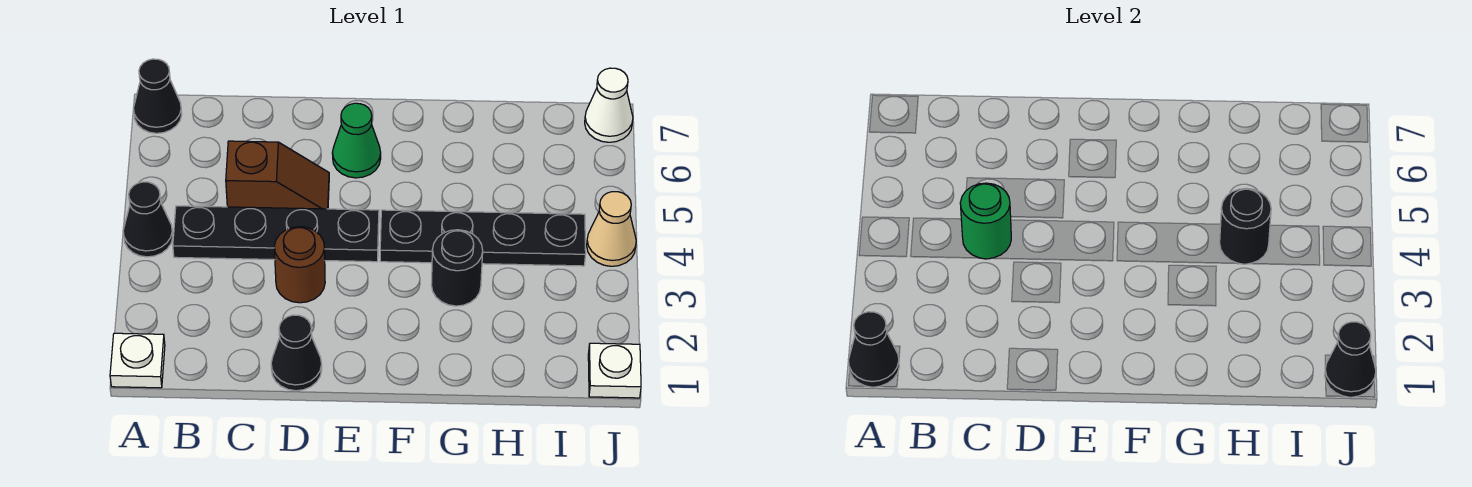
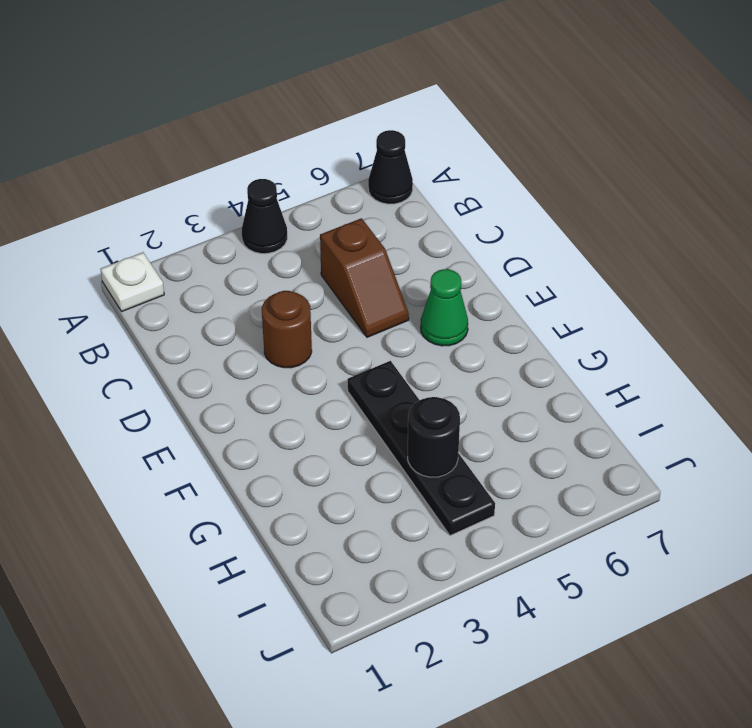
none -> black plate B4:E4 level 1
none -> black cone D1 level 1
none -> black round brick G3 level 1

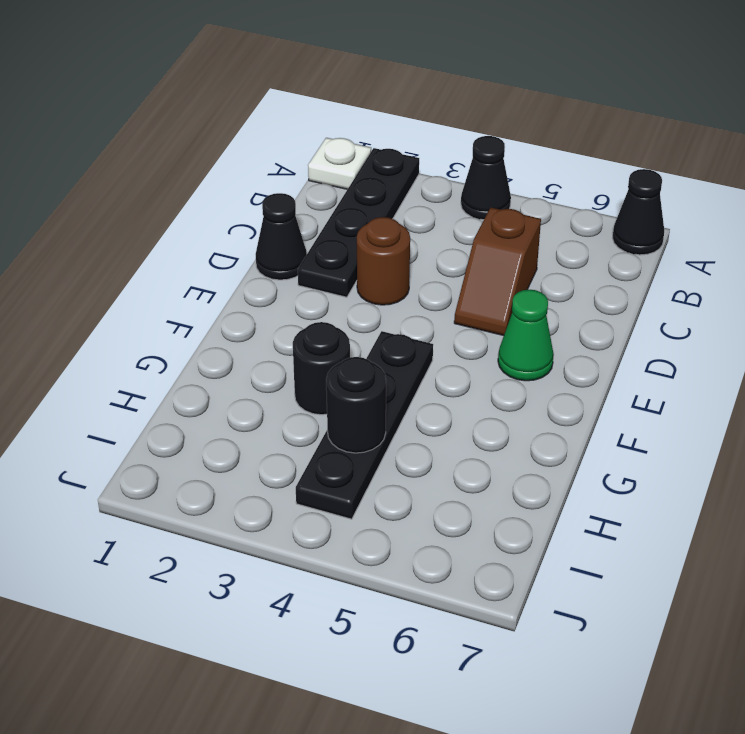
black plate A2:D2 level 1 -> black plate B4:E4 level 1
none -> white plate J1 level 1
none -> tan cone J4 level 1
none -> white cone J7 level 1

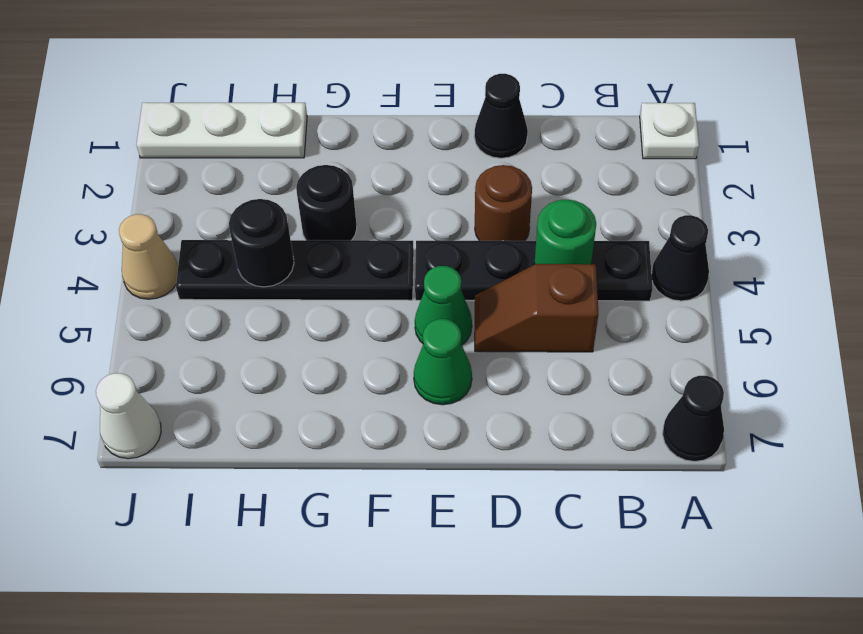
green cone E5 level 1 -> none
white plate H1:J1 level 1 -> white plate J1 level 1
none -> black cone A1 level 2
none -> black cone J1 level 2

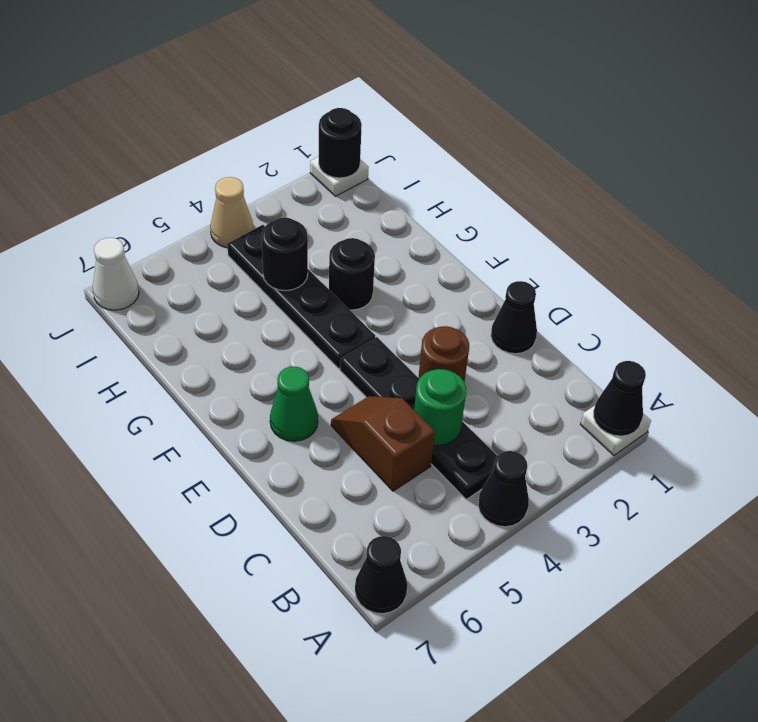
black round brick J1 level 2 -> black cone J1 level 2

